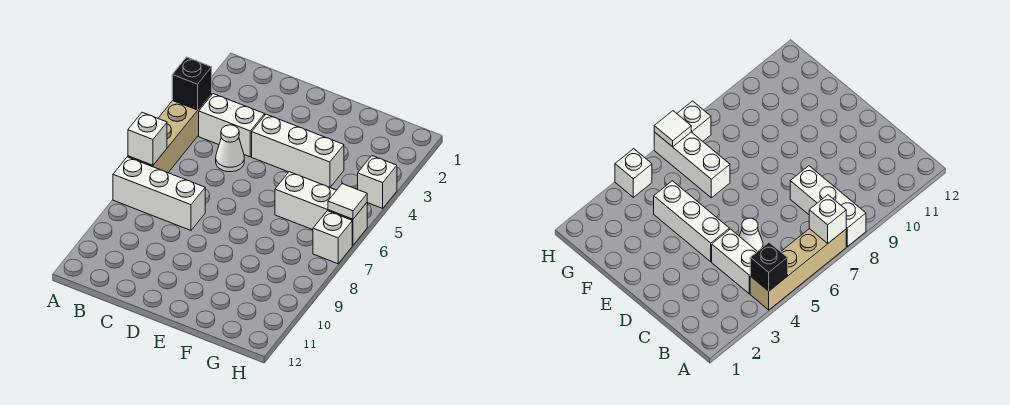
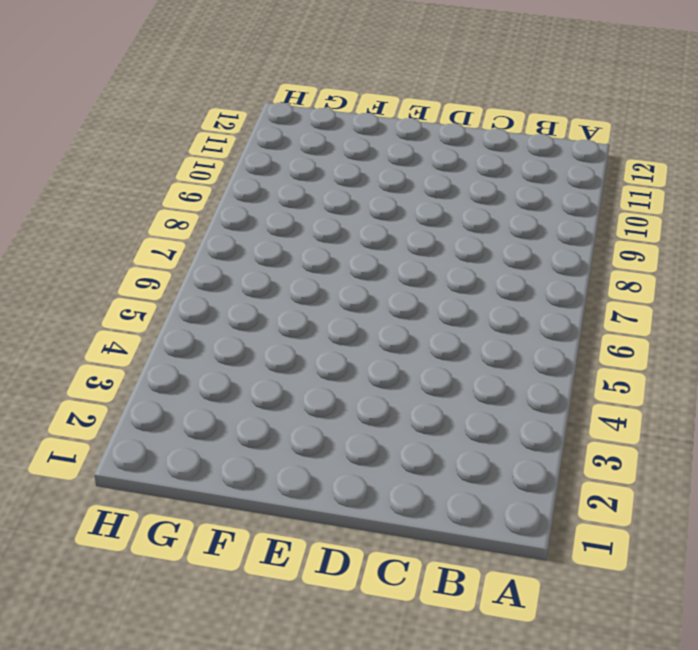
none -> tan brick A4:A7 level 1
none -> white brick A8:C8 level 1

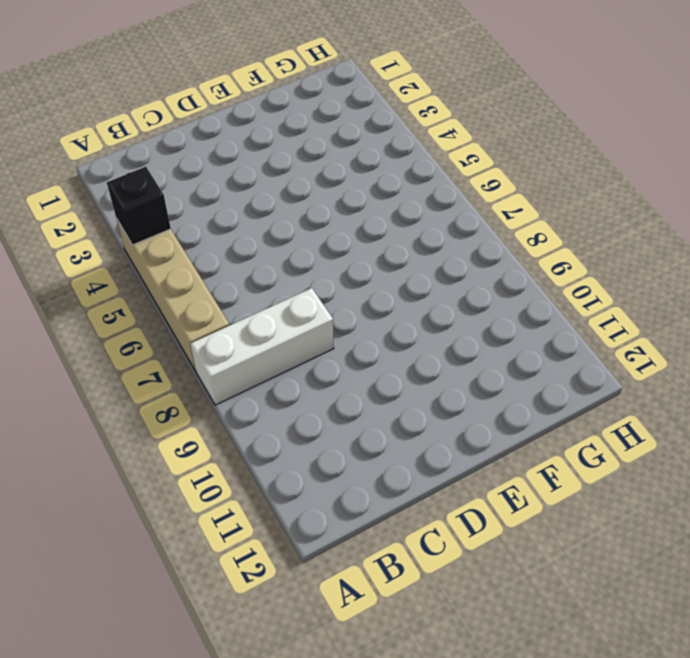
none -> white brick B4:C4 level 1
none -> white cone C5 level 1

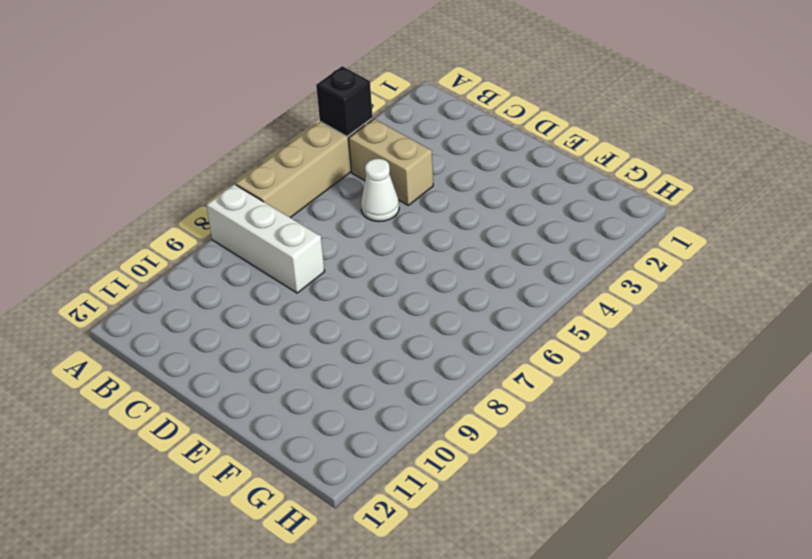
tan brick B4:C4 level 1 -> white brick B4:C4 level 1
none -> white brick D4:F4 level 1
none -> white brick F6:H6 level 1

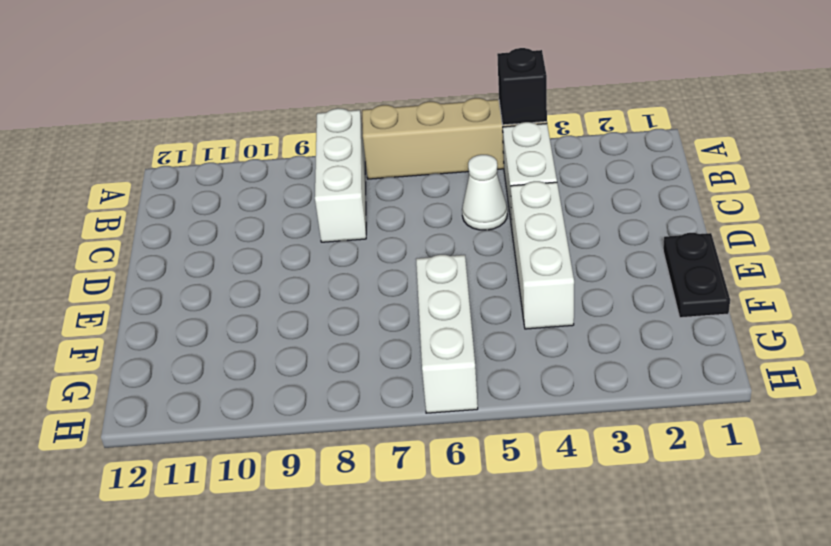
black plate E1:F1 level 1 -> none
none -> white brick H4 level 1
none -> white brick H7 level 1

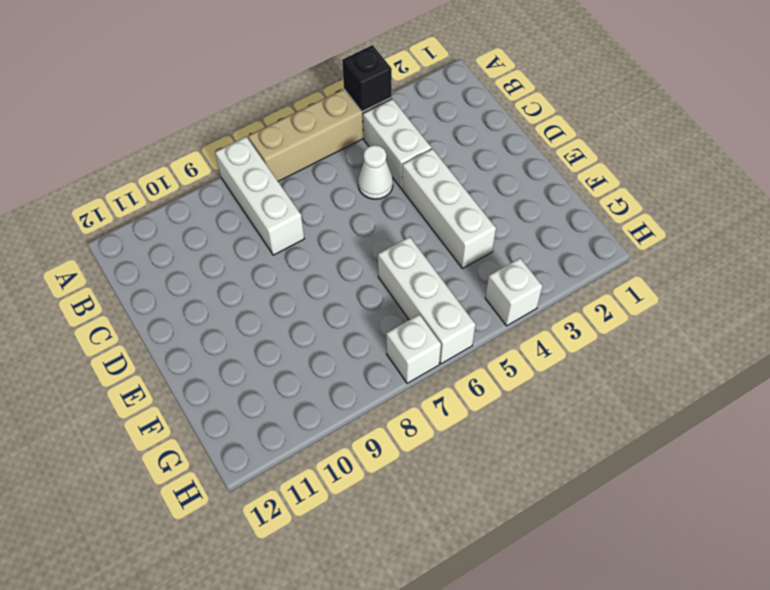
none -> white brick A7 level 2
none -> white tile H6 level 2

